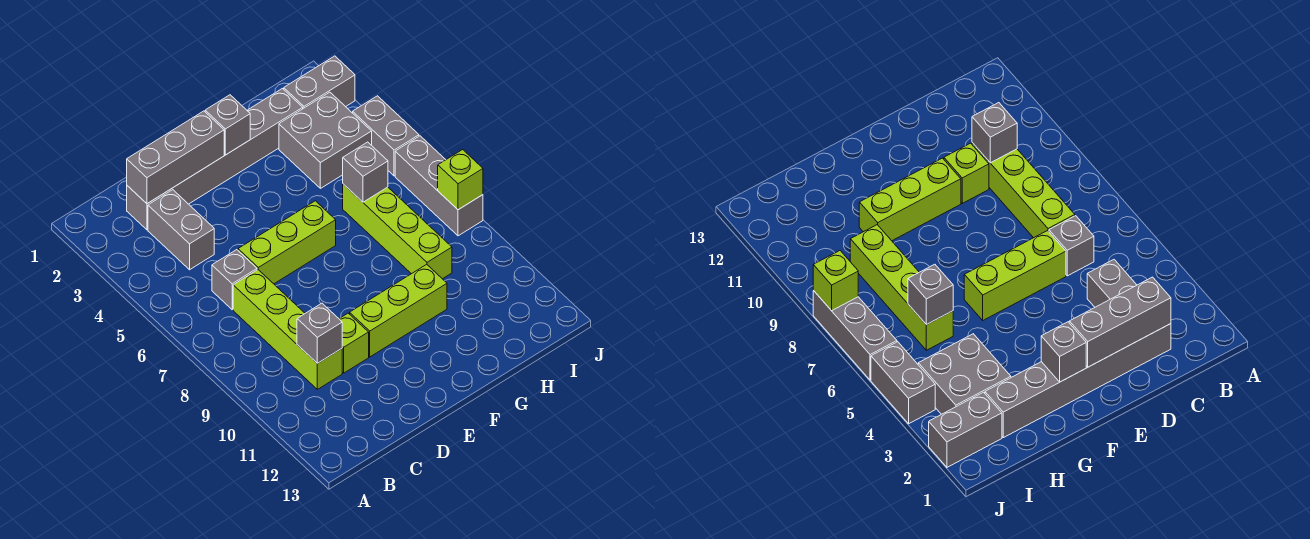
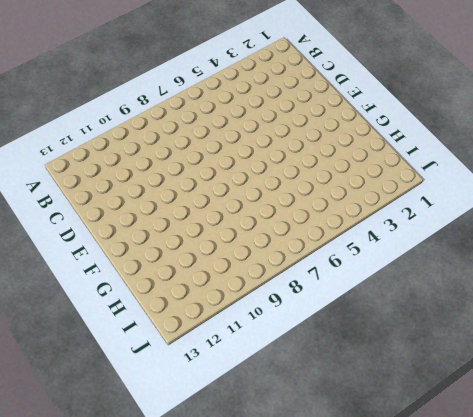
none -> grey brick C2:H2 level 1
none -> grey brick C3:C4 level 1
none -> grey brick C6 level 1

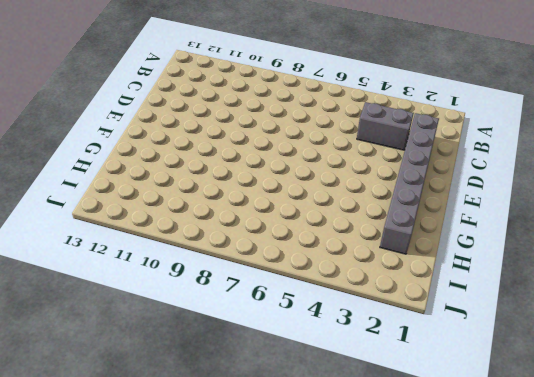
none -> grey brick C6 level 1
none -> lime brick C7:C10 level 1
none -> lime brick D6:F6 level 1

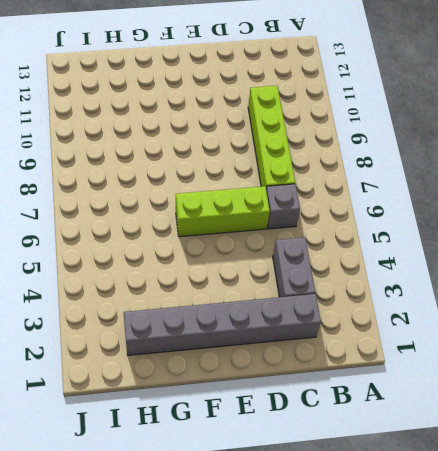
none -> lime brick D10 level 1
none -> lime brick E10:G10 level 1
none -> grey brick H3:I4 level 1

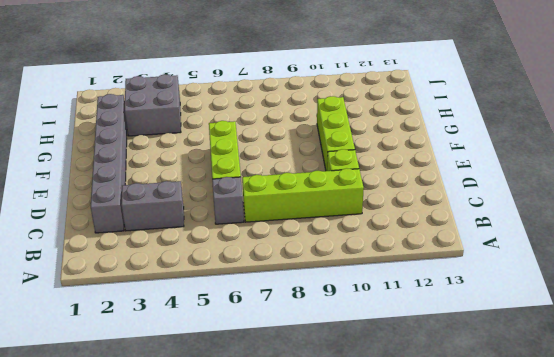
none -> lime brick H6:H9 level 1
none -> grey brick I2:J2 level 1
none -> grey brick J4:J5 level 1

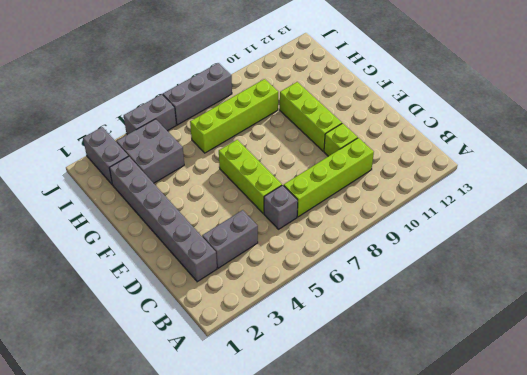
none -> grey brick C2:E2 level 2
none -> grey brick C10 level 2
none -> grey brick F2 level 2

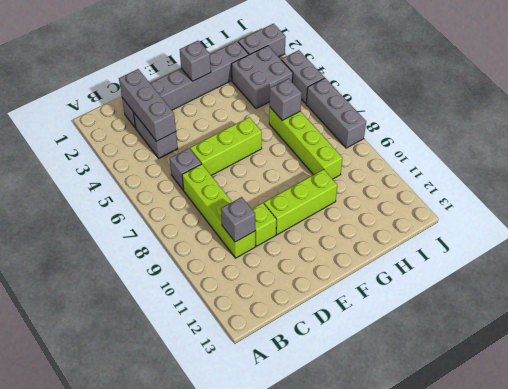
grey brick C2:C4 level 2 -> grey brick C2:E2 level 2
none -> lime brick J8 level 2

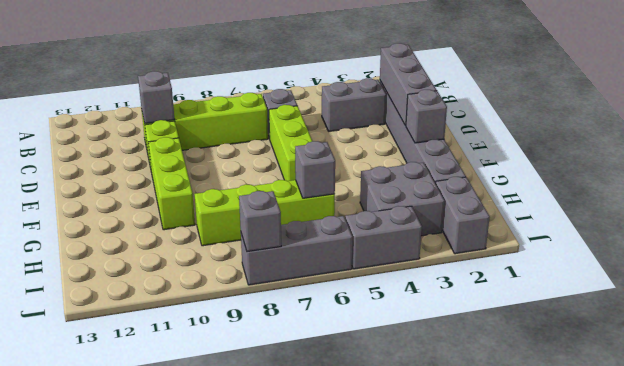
grey brick J8 level 2 -> lime brick J8 level 2

